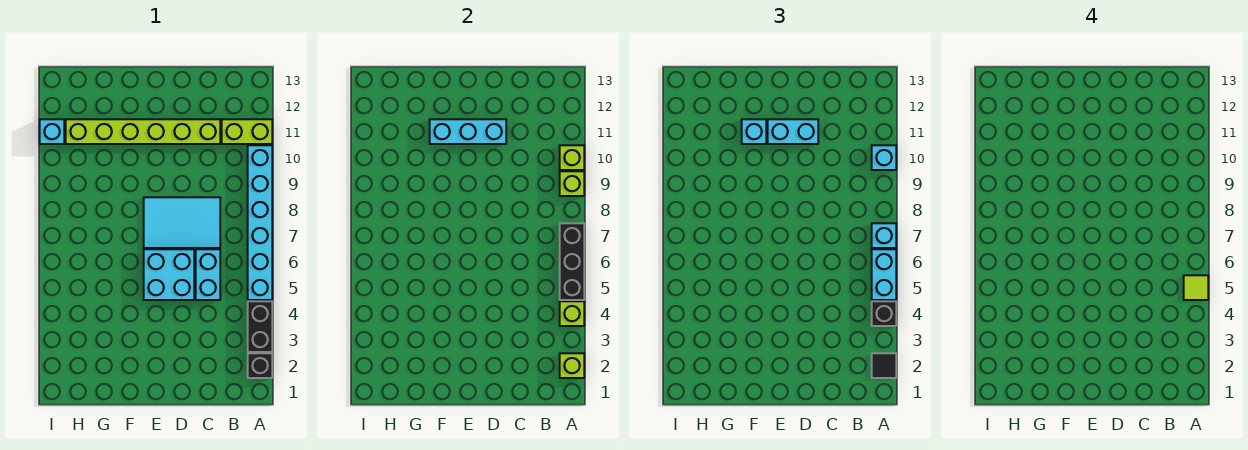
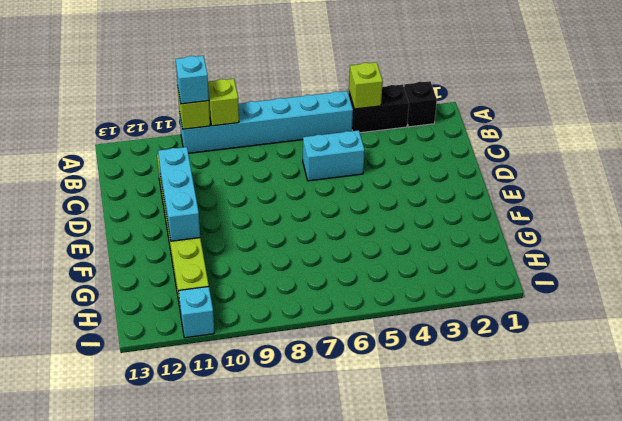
none -> lime brick A11:B11 level 1
none -> cyan tile C7:E8 level 1
none -> cyan brick D5:E6 level 1

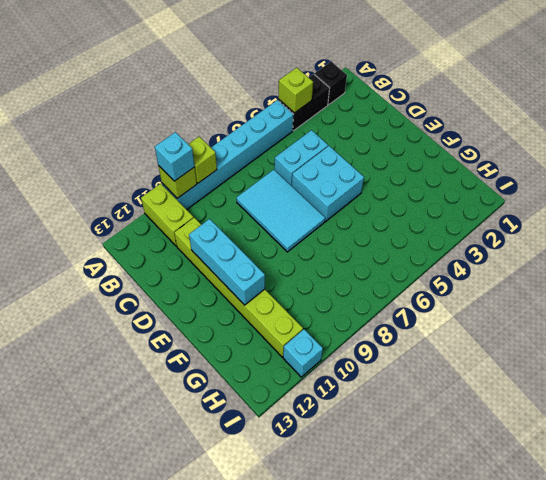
none -> lime brick A2 level 2
none -> black brick A5:A7 level 2
none -> black tile A2 level 3

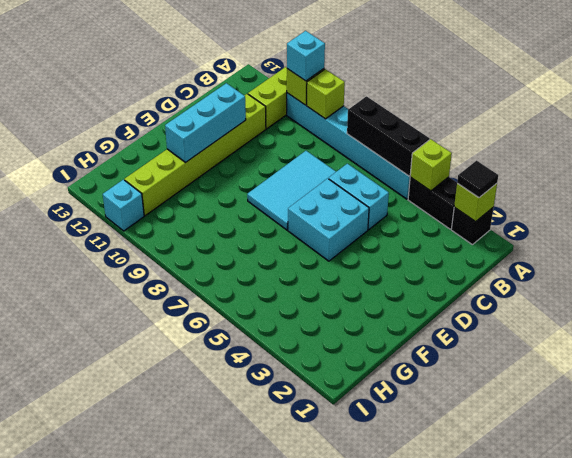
none -> black brick A4 level 3
none -> cyan brick A5:A6 level 3
none -> cyan brick A7 level 3

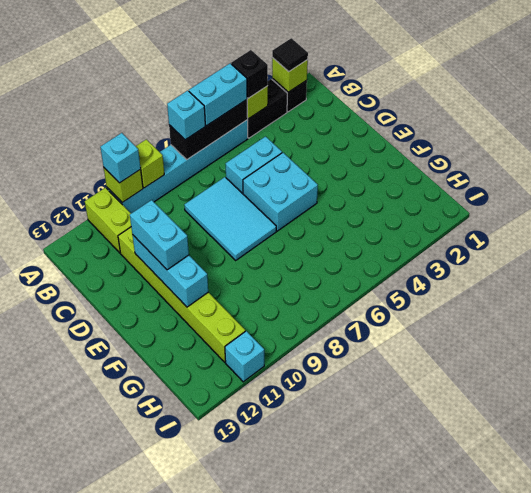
none -> cyan brick F11 level 3
none -> lime tile A5 level 4

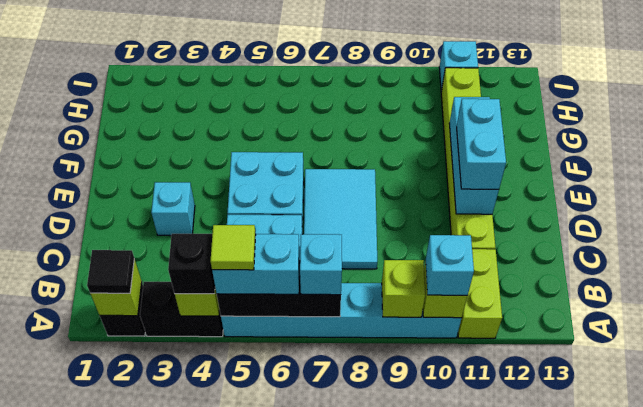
cyan brick D3 level 1 -> cyan brick F11 level 3

